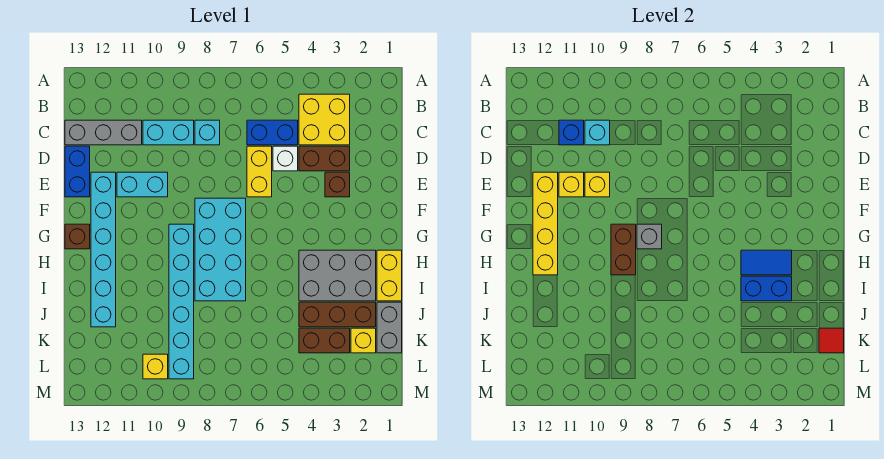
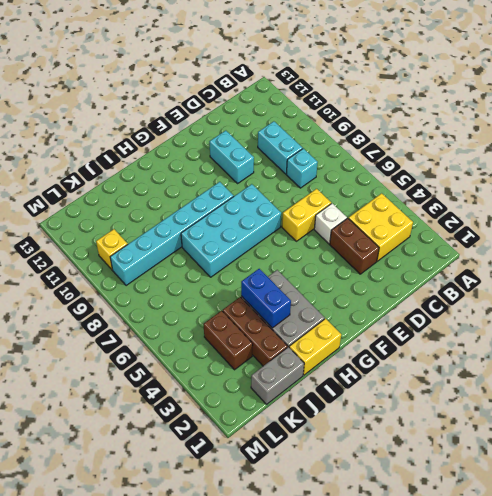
none -> blue brick C5:C6 level 1
none -> grey brick C11:C13 level 1
none -> blue brick D13:E13 level 1
none -> brown brick E3 level 1

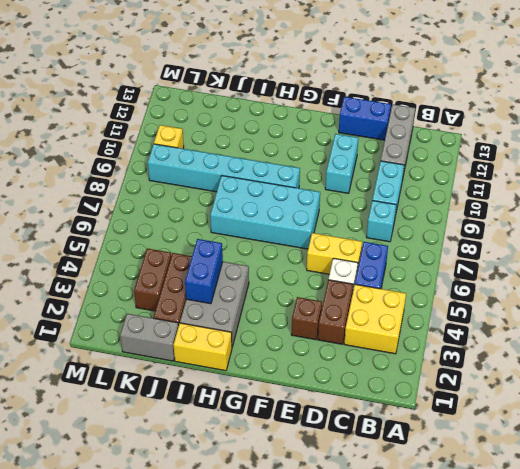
none -> cyan brick E12:J12 level 1
none -> brown brick G13 level 1
none -> yellow brick K2 level 1
none -> cyan brick C10 level 2

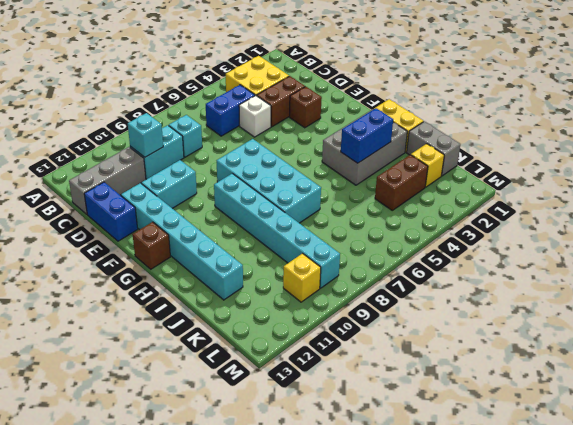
none -> yellow brick D6:E6 level 1
none -> brown brick J2:J4 level 1
none -> blue brick C11 level 2
none -> yellow brick E10 level 2

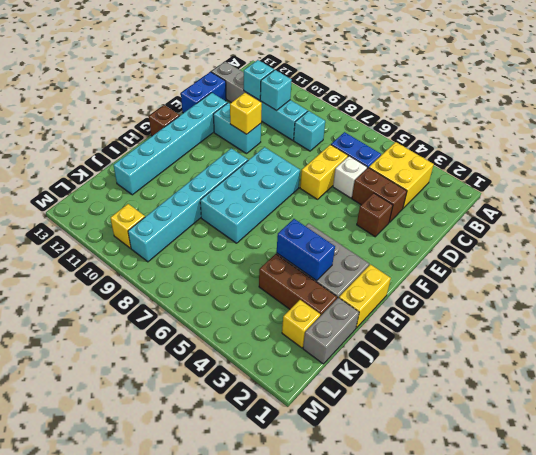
cyan brick C11 level 2 -> blue brick C11 level 2
none -> brown brick K3:K4 level 1
none -> yellow brick E11 level 2
none -> yellow brick E12:H12 level 2
none -> grey brick G8 level 2

